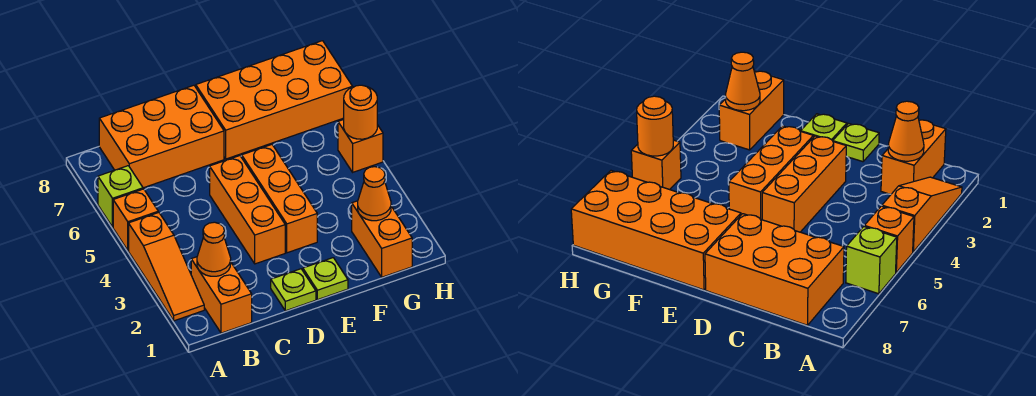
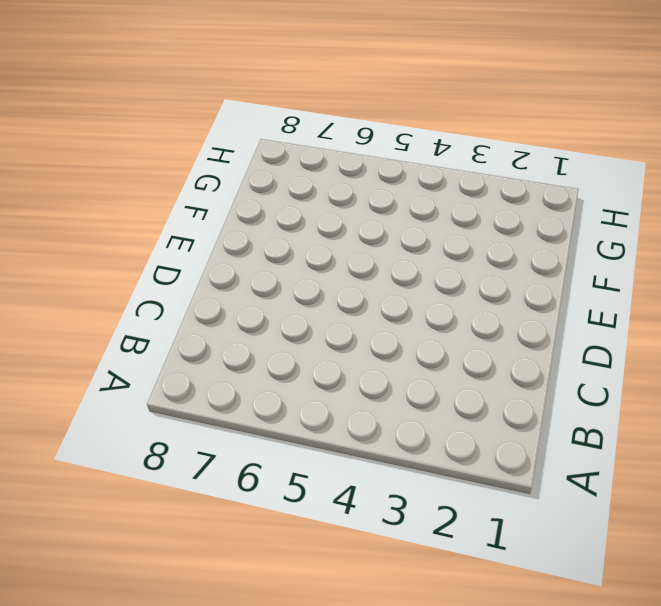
none -> orange slope A2:A4 level 1 top 4
none -> orange brick A5 level 1
none -> lime brick A6 level 1

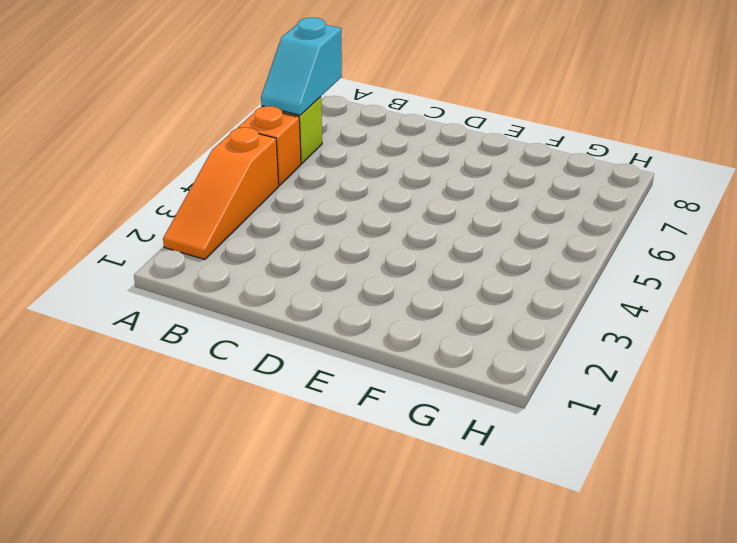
cyan slope A6:A7 level 2 top 7 -> none
none -> orange brick B1:B2 level 1
none -> orange brick B7:D8 level 1
none -> lime plate D1 level 1

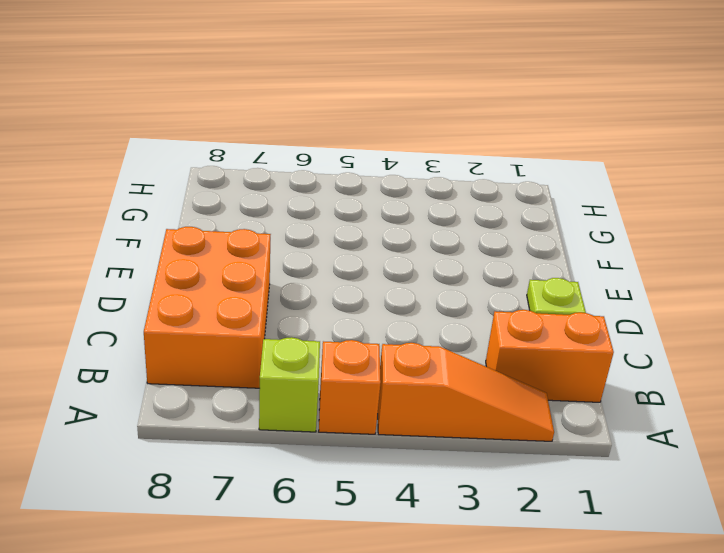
none -> orange brick D3:D5 level 1
none -> lime plate E1 level 1
none -> orange brick E3:E5 level 1

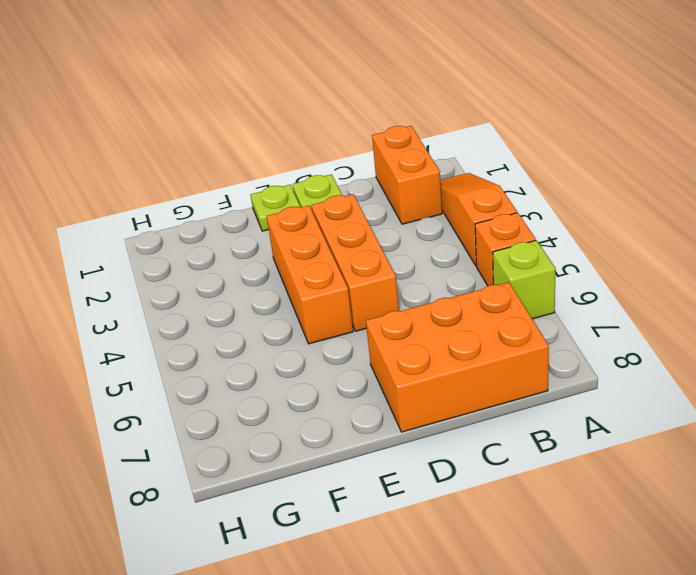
none -> orange brick E7:H8 level 1
none -> orange brick G1:G2 level 1
none -> orange brick H5 level 1

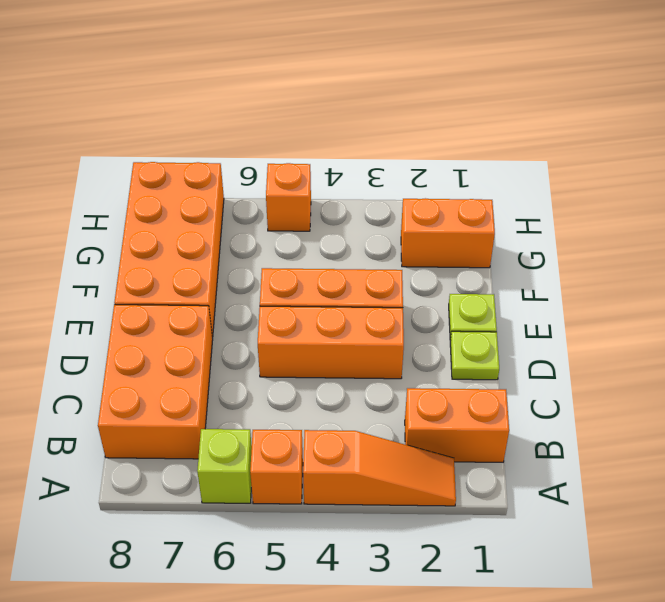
none -> orange cone B2 level 2
none -> orange cone G2 level 2
none -> orange round brick H5 level 2

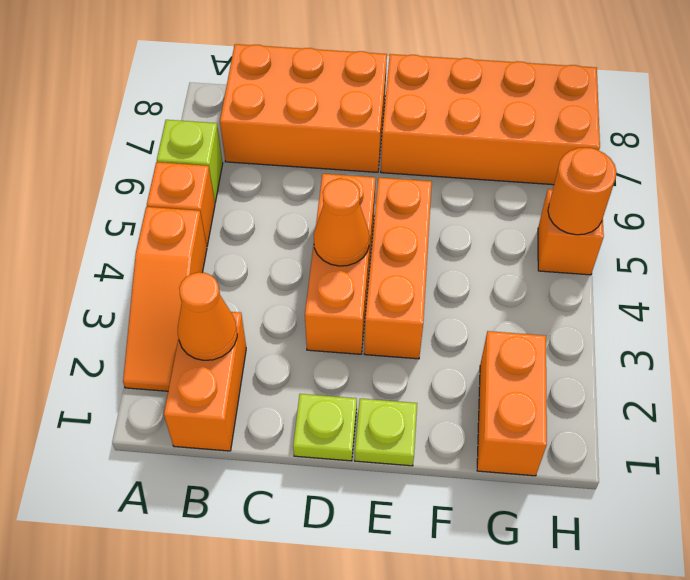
orange cone D4 level 2 -> orange cone G2 level 2

